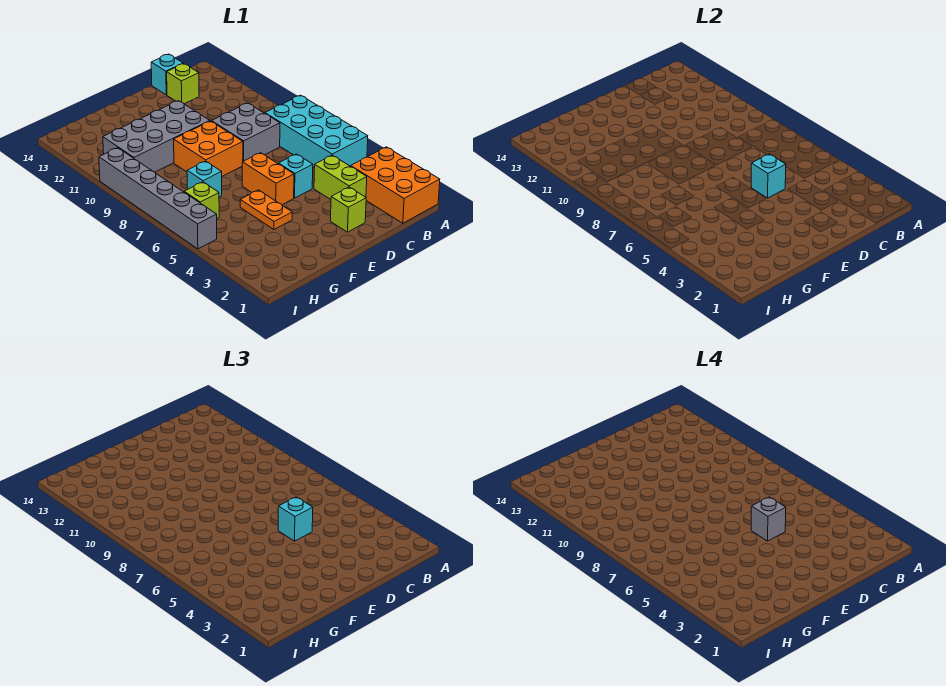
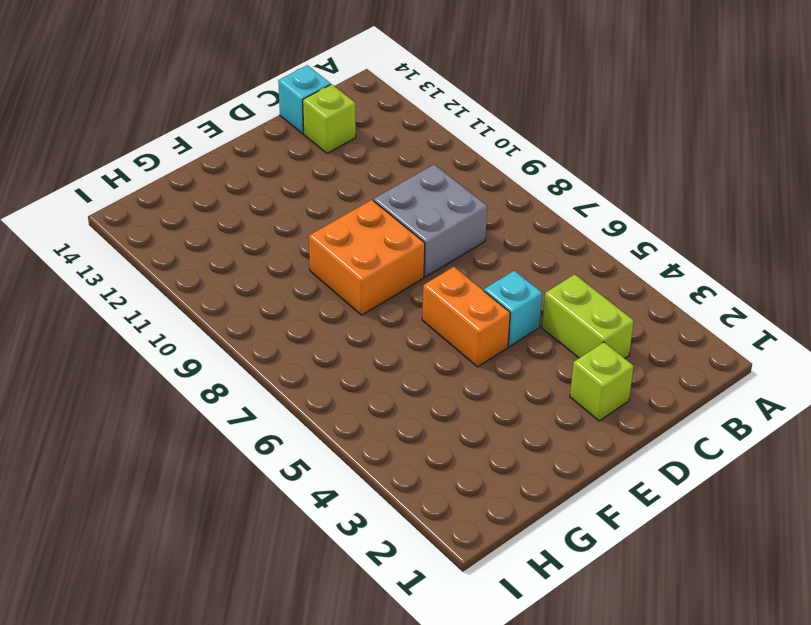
none -> orange brick A1:B3 level 1
none -> cyan brick A5:B8 level 1
none -> grey brick E10:H11 level 1

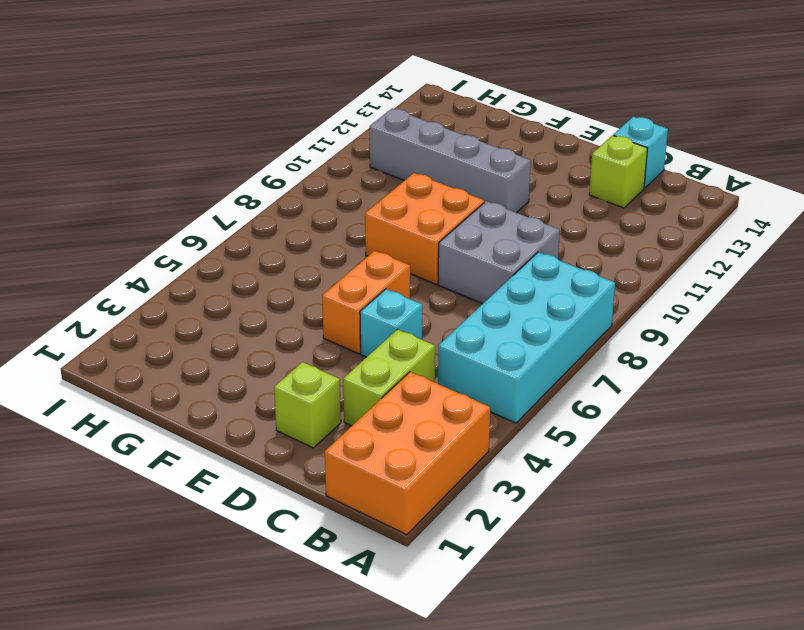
grey brick E11:H11 level 1 -> grey brick E10:H11 level 1
none -> orange plate F4:F5 level 1
none -> cyan brick G7 level 1
none -> lime brick H6 level 1

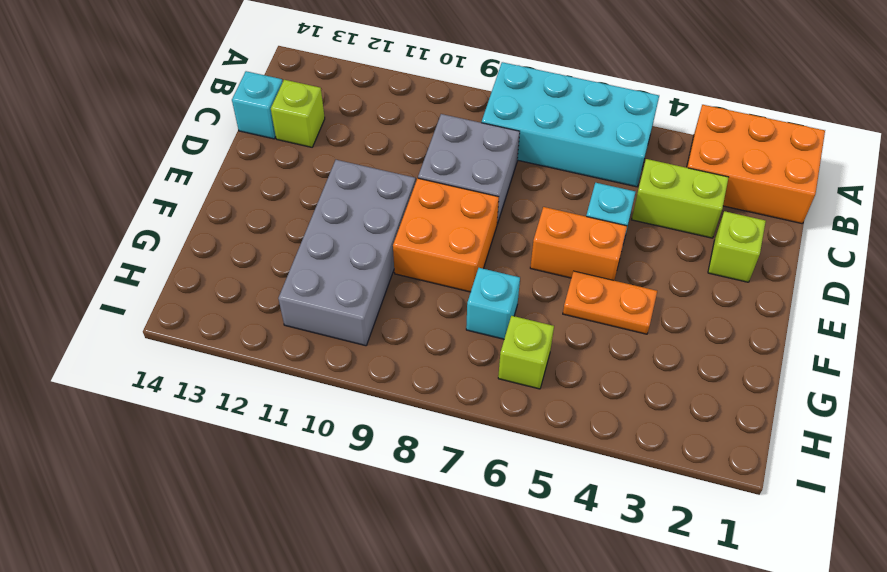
none -> grey brick I5:I10 level 1
none -> cyan brick D5 level 2
none -> cyan brick D5 level 3

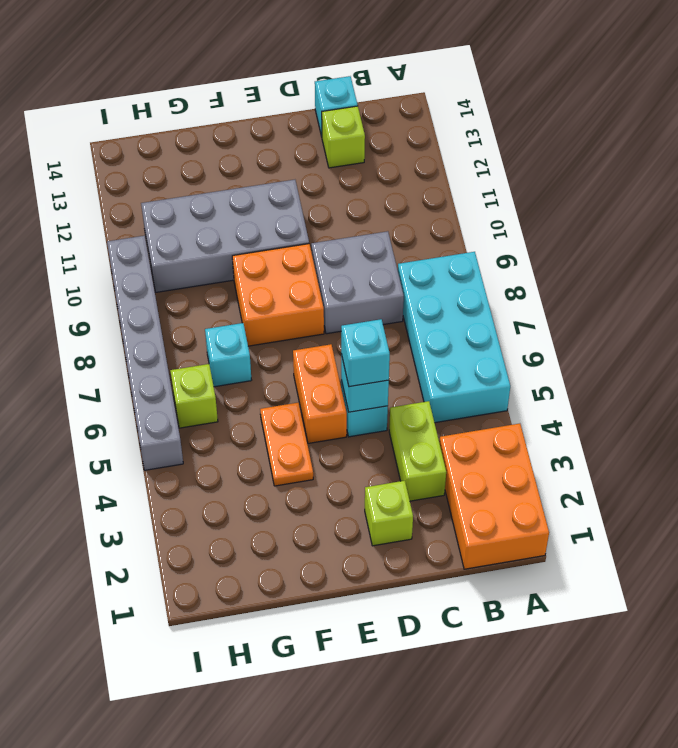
none -> grey brick D5 level 4

